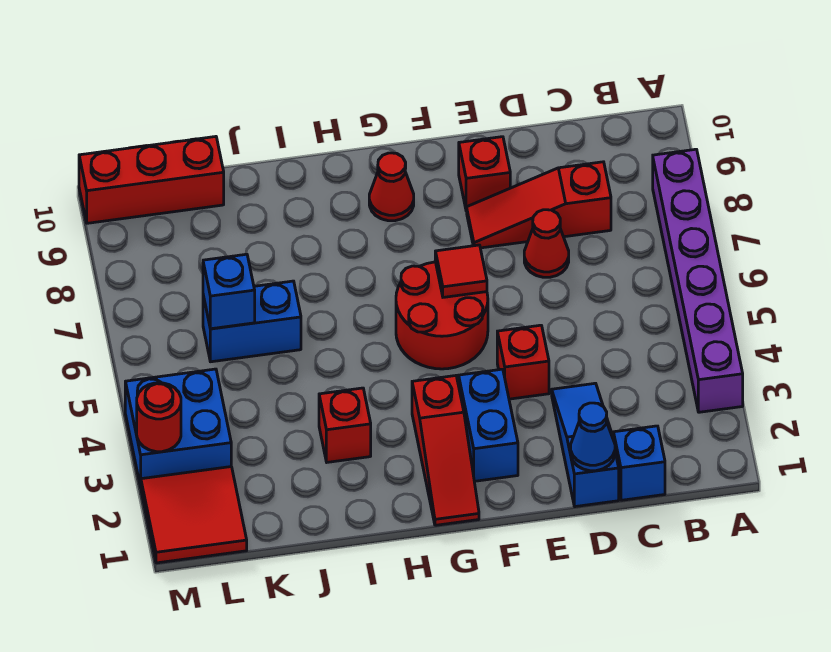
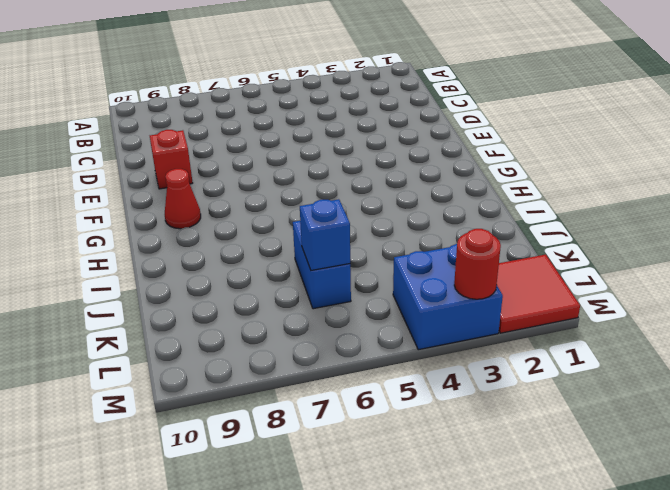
none -> purple brick A3:A8 level 1
none -> blue brick C1 level 1
none -> red slope C8:E8 level 1 top C

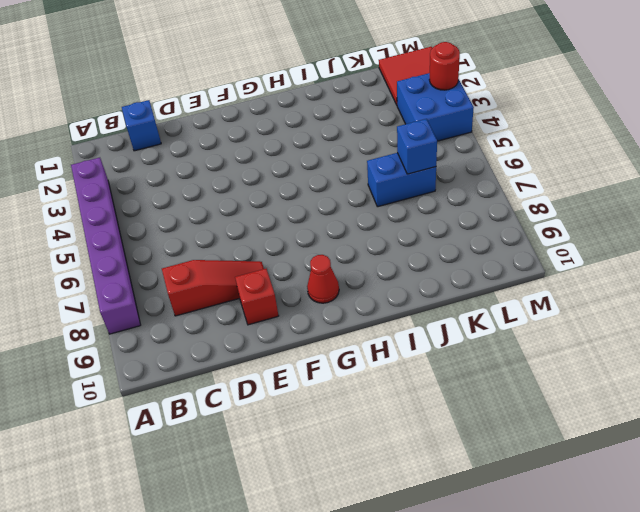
none -> blue slope D1:D3 level 1 top 1
none -> red cone D7 level 1
none -> red brick E4 level 1

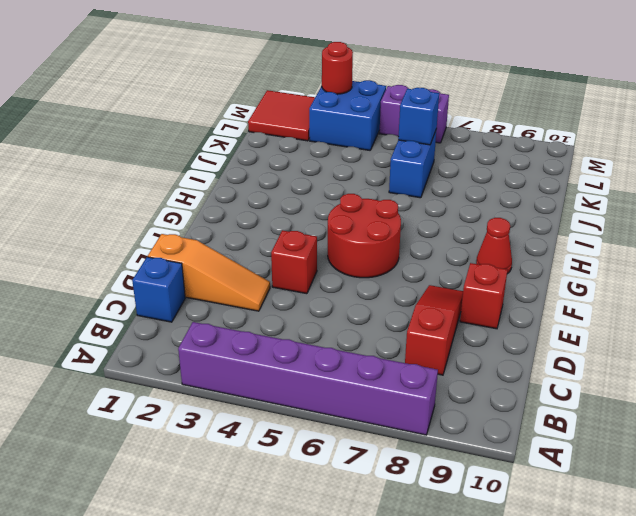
orange slope D1:D3 level 1 top 1 -> blue slope D1:D3 level 1 top 1
purple brick M5:M6 level 1 -> none
none -> red cone D7 level 1
none -> blue brick F2:F3 level 1
none -> red slope G1:G3 level 1 top 3

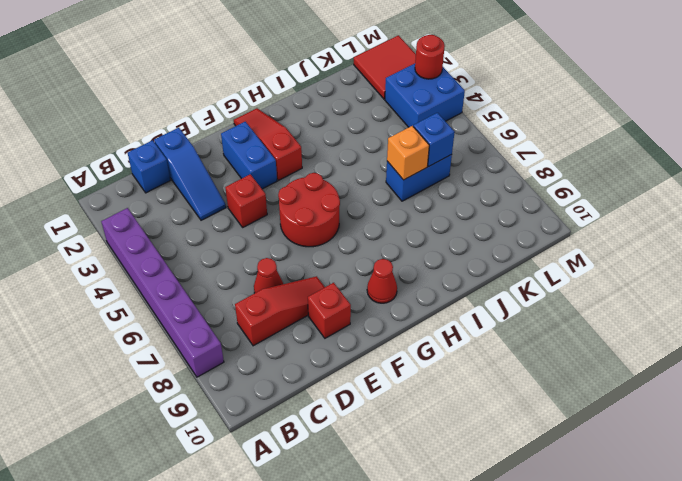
orange brick J6 level 2 -> none
none -> red brick I3 level 1
none -> red brick K10:M10 level 1
none -> blue cone D1 level 2

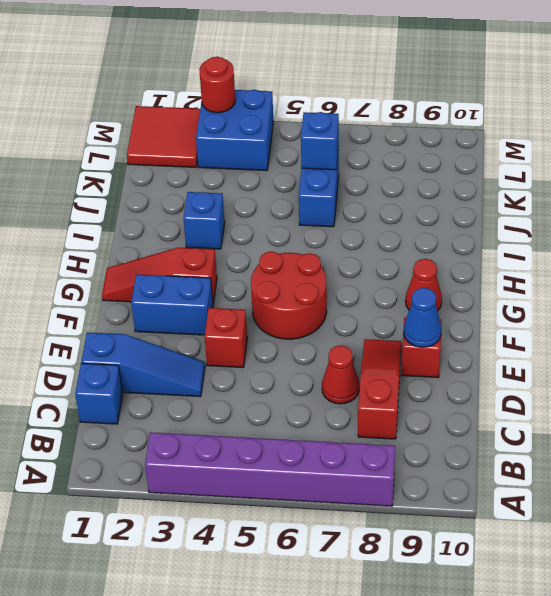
blue cone E9 level 2 -> blue cone D1 level 2
blue brick I3 level 1 -> red brick I3 level 1
none -> red brick K10:M10 level 1
none -> red tile F6 level 2

